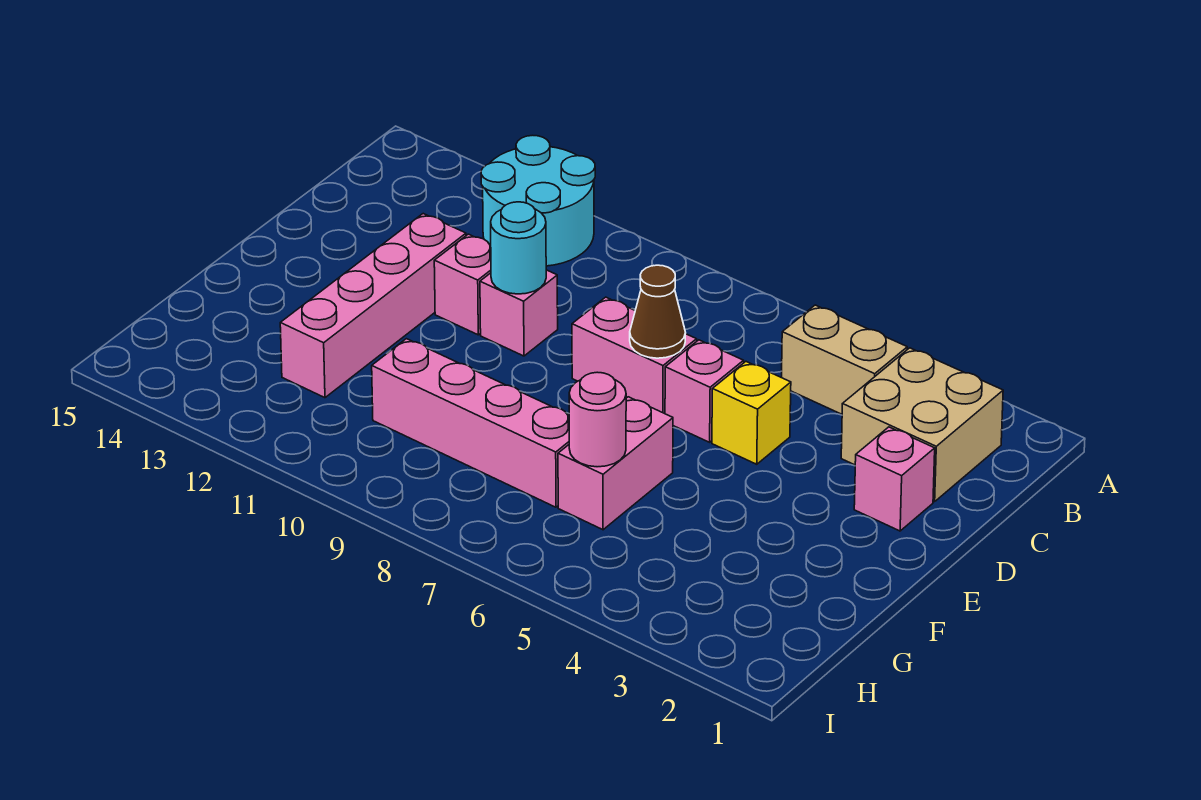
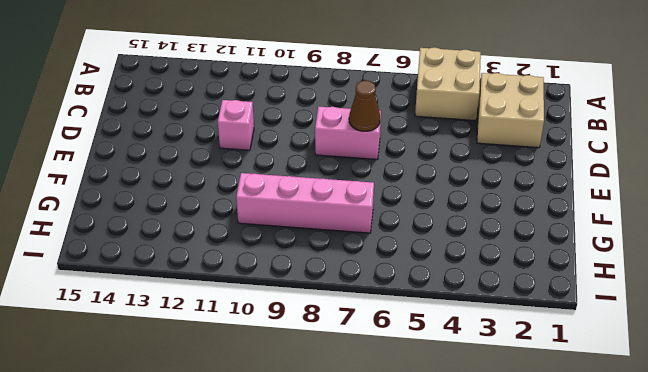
tan brick A4:B5 level 1 -> tan brick B4:B5 level 1
none -> cyan round brick A11:B12 level 1
none -> pink brick D2 level 1
none -> yellow brick D5 level 1

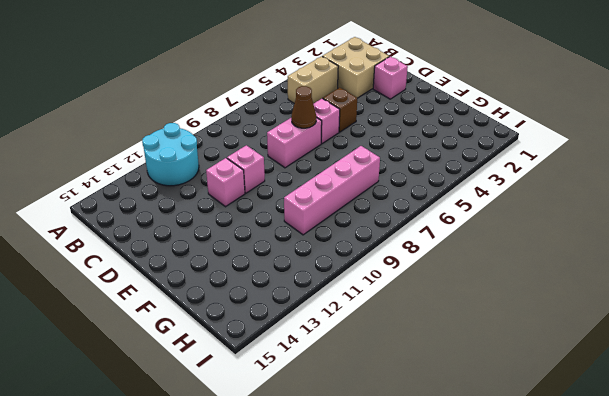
brown brick D5 level 1 -> yellow brick D5 level 1
none -> pink brick D12:G12 level 1
none -> pink brick F6:G6 level 1
none -> cyan round brick D10 level 2

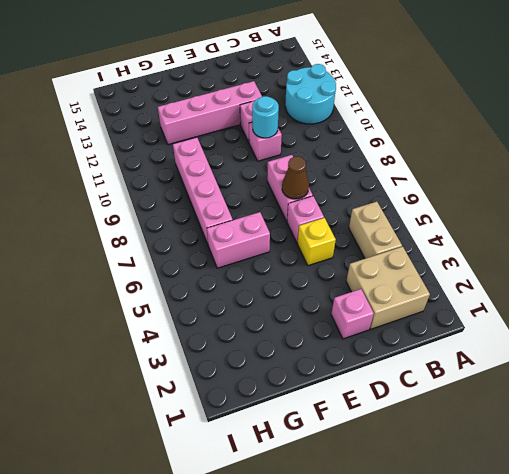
none -> pink round brick G6 level 2

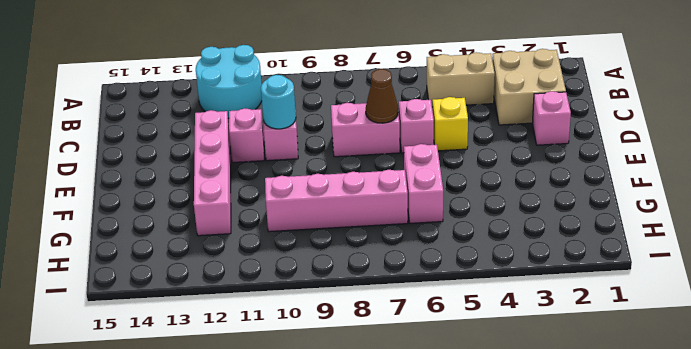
none -> pink round brick G6 level 2

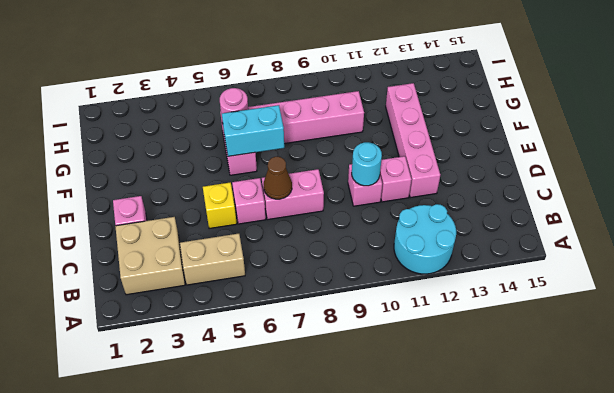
cyan brick F6:F7 level 2 -> none

